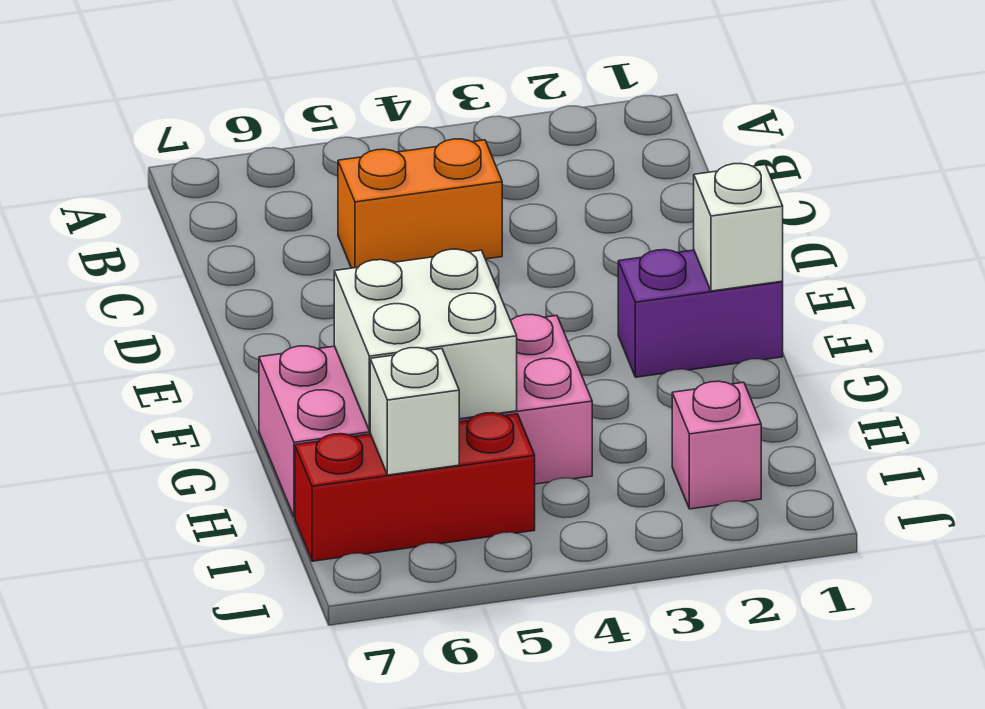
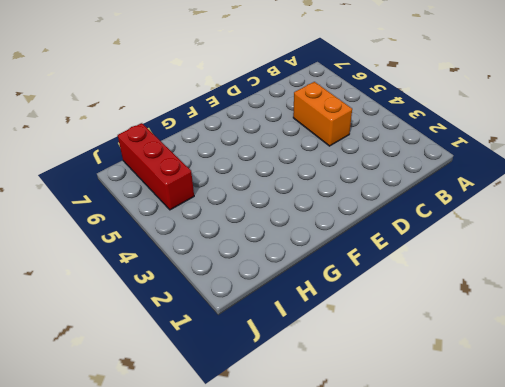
none -> purple brick F1:F2 level 1
none -> pink brick G4:H7 level 1

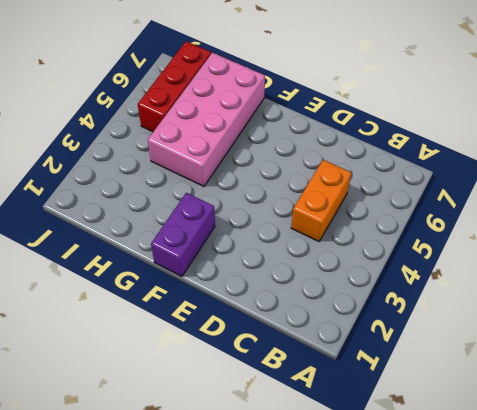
none -> pink brick I2 level 1
none -> white brick F1 level 2

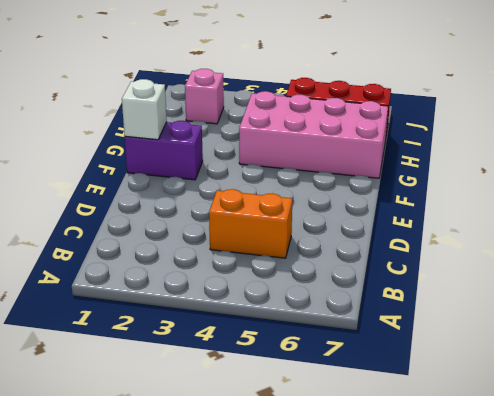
none -> white brick G5:H6 level 2
none -> white brick I6 level 2

